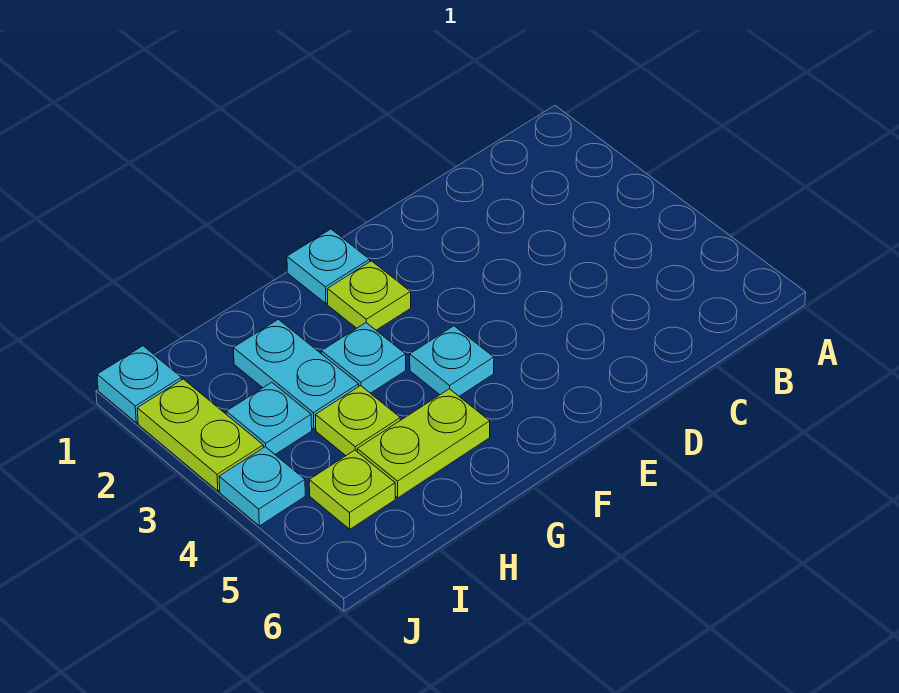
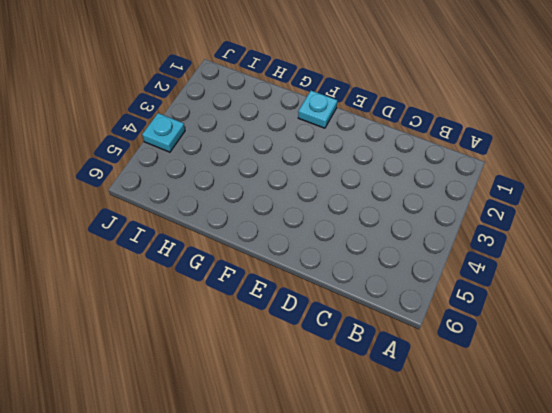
none -> lime plate F2 level 1
none -> cyan plate F4 level 1
none -> cyan plate G3 level 1

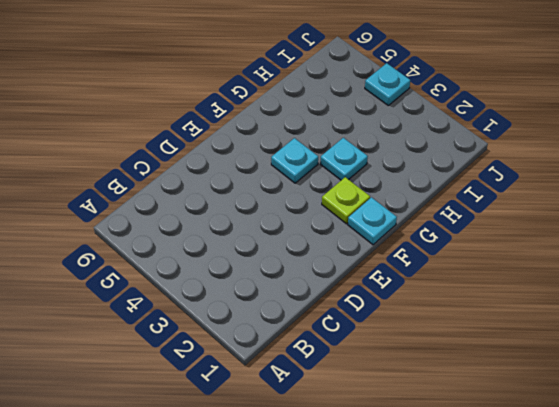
none -> lime plate G5:H5 level 1
none -> cyan plate H2:H3 level 1
none -> lime plate H4 level 1

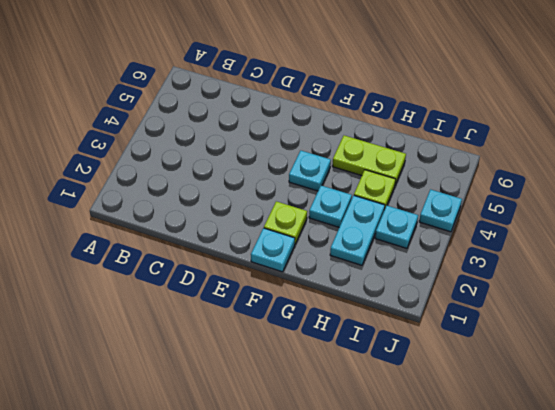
none -> lime plate I5 level 1
none -> cyan plate J1 level 1
none -> lime plate J2:J3 level 1

